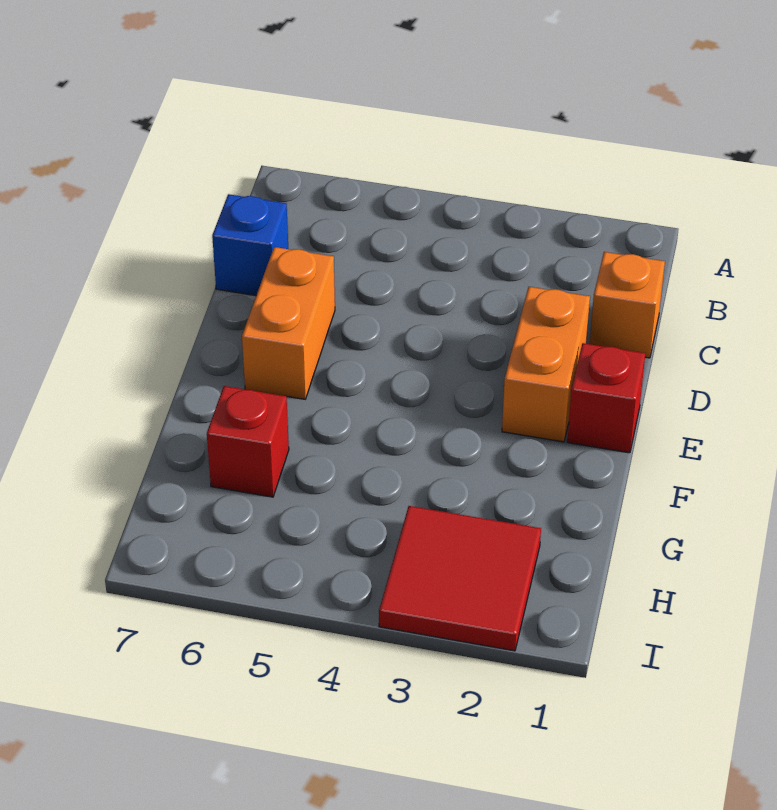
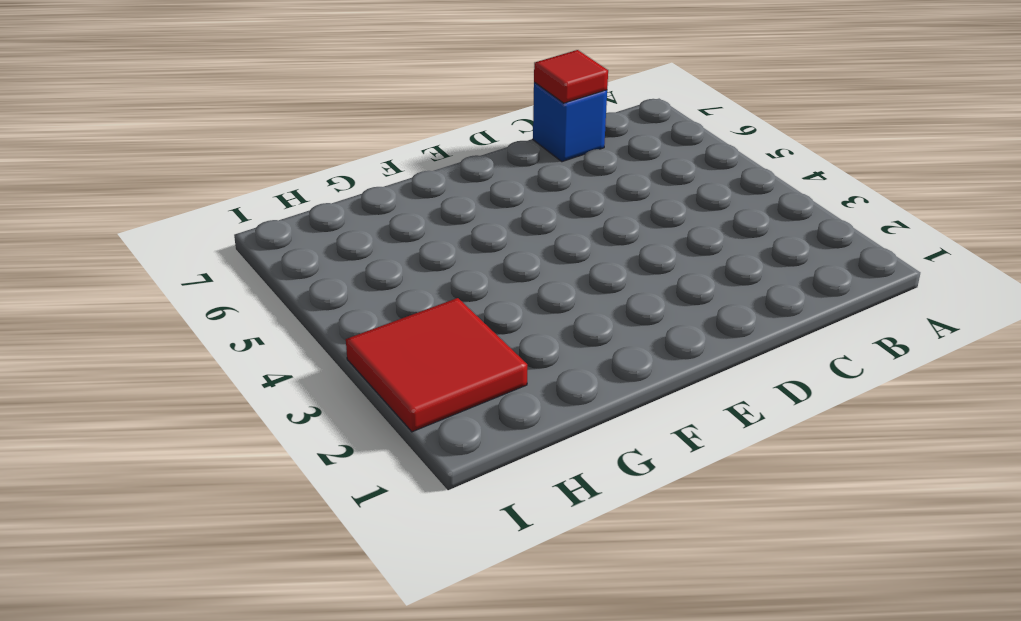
red tile C7 level 2 -> none
none -> orange brick C1 level 1
none -> orange brick D2:E2 level 1

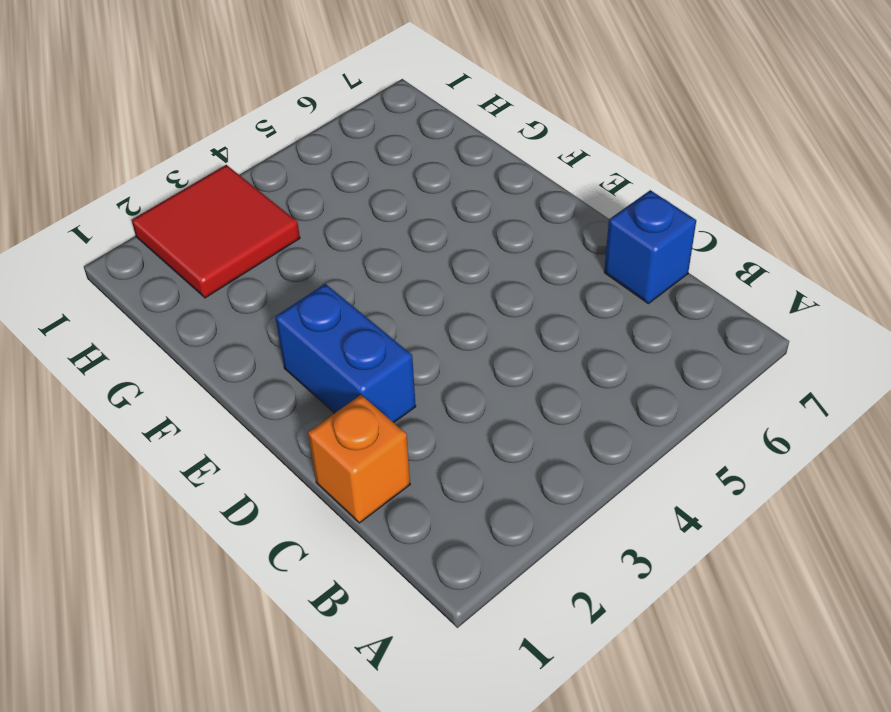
blue brick D2:E2 level 1 -> orange brick D2:E2 level 1
none -> orange brick D6:E6 level 1
none -> red brick E1 level 1

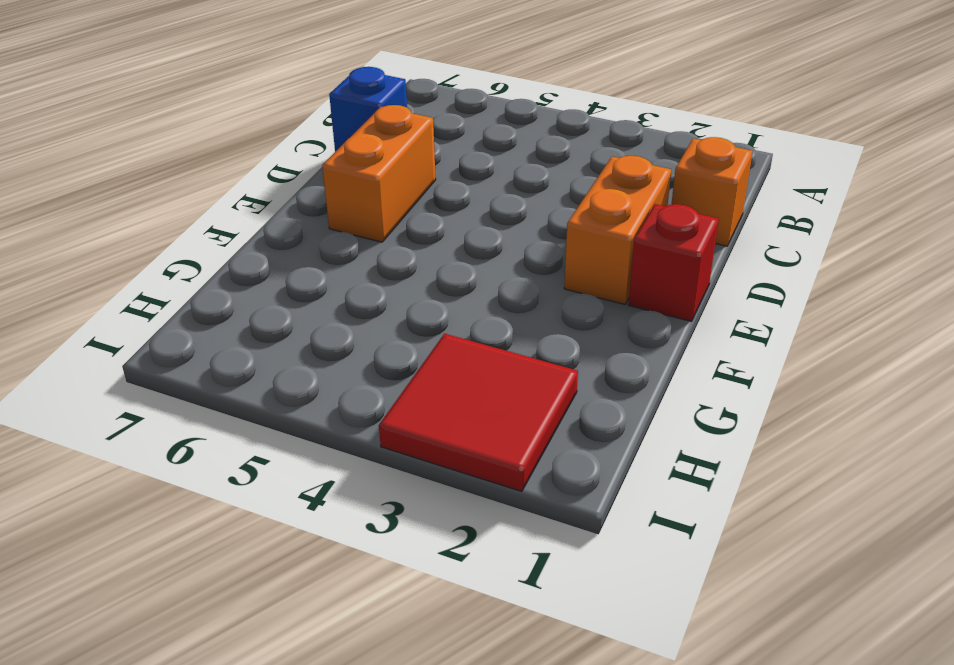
none -> red brick G6 level 1

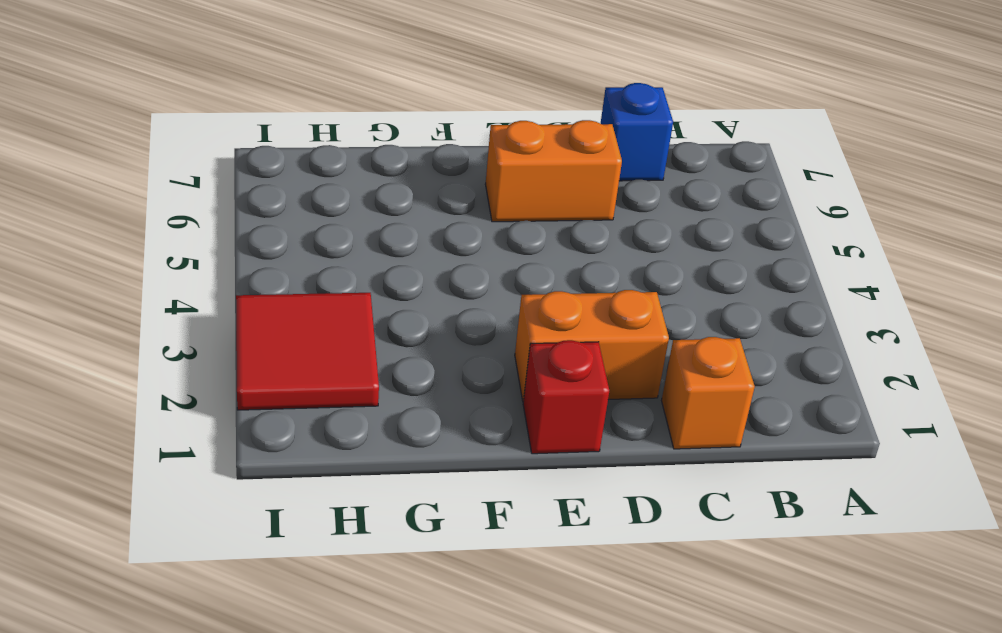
none -> red brick G6 level 1

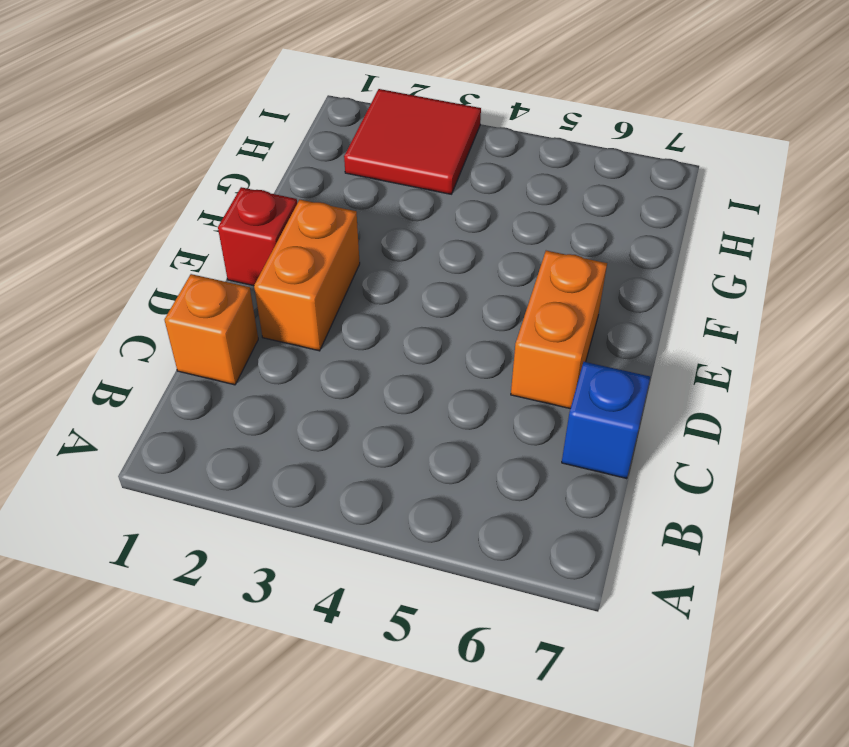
none -> red brick G6 level 1

